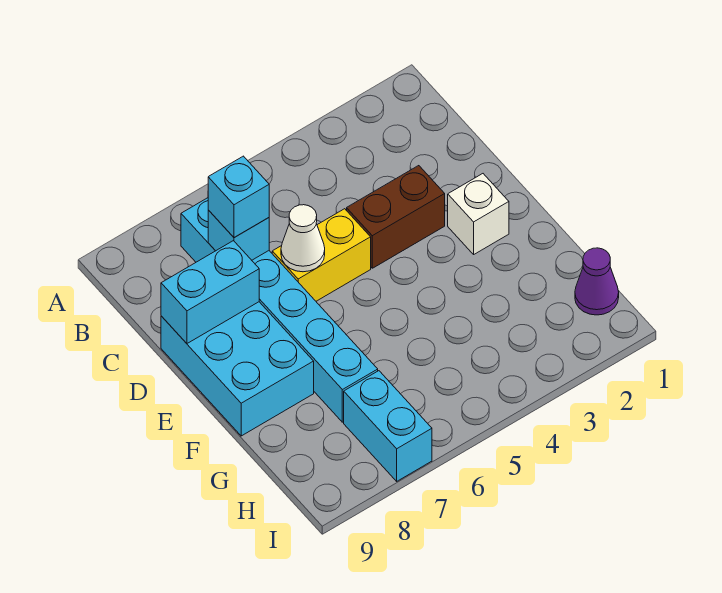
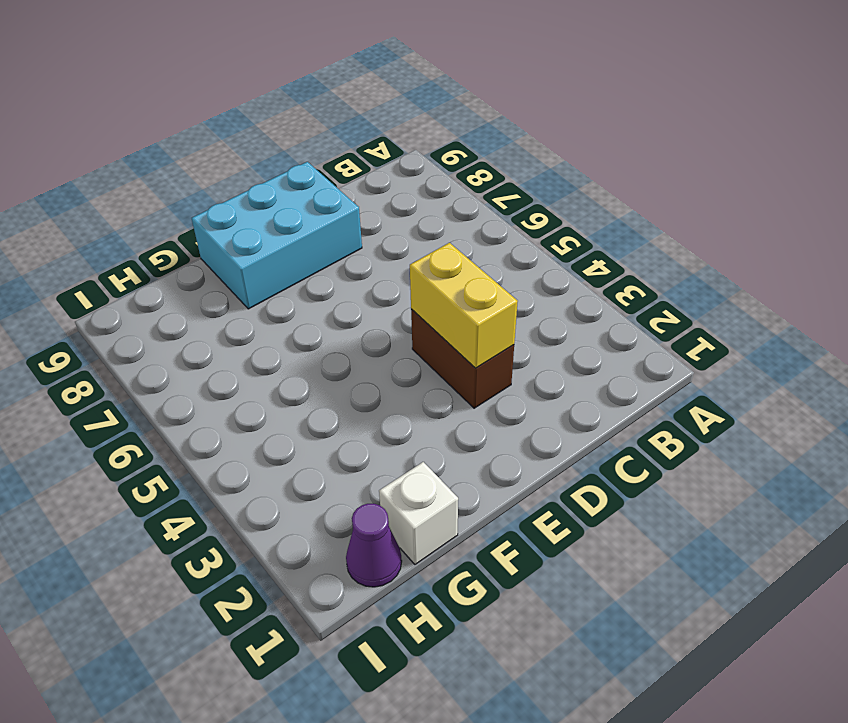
yellow brick D3:D4 level 2 -> yellow brick D5:D6 level 1
white brick G1 level 1 -> white brick E2 level 1
none -> cyan brick B7:G7 level 1
none -> cyan brick H7:I7 level 1

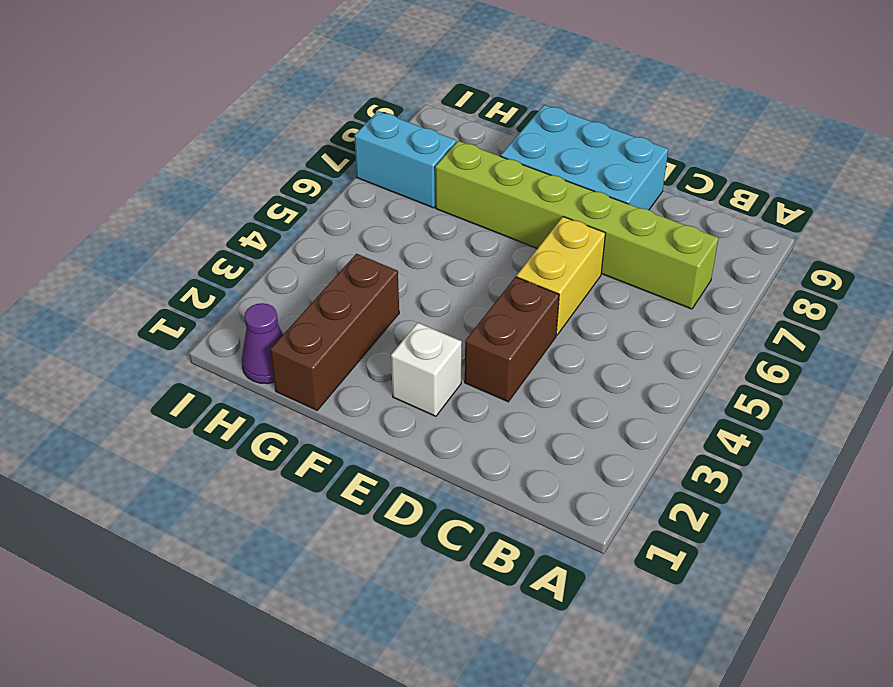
lime brick B7:G7 level 1 -> cyan brick B7:G7 level 1
brown brick G1:G3 level 1 -> none
none -> cyan brick C7 level 2
none -> white cone D6 level 2

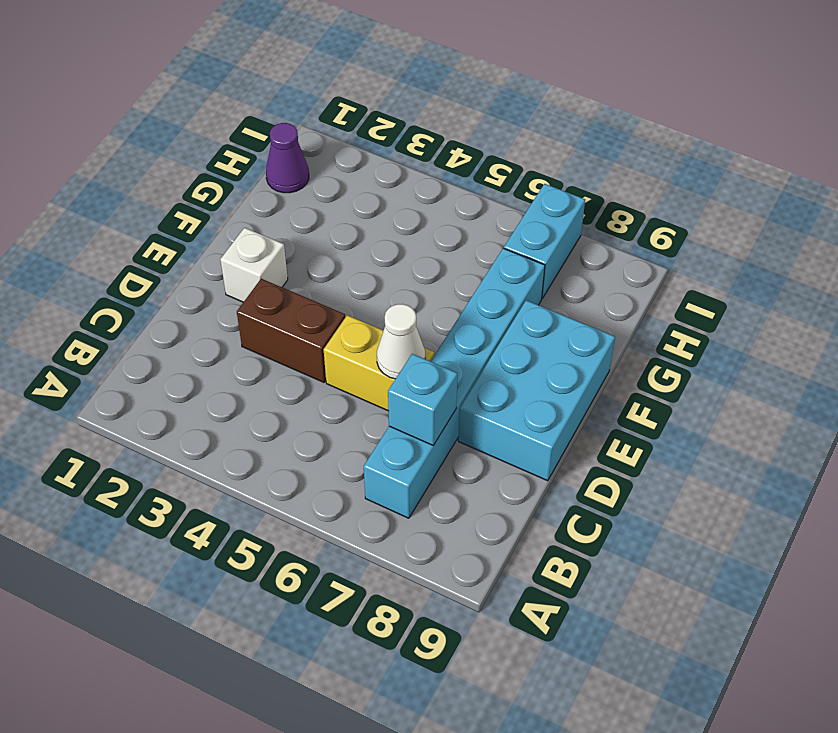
none -> cyan brick D8:D9 level 2
none -> cyan brick C7 level 3

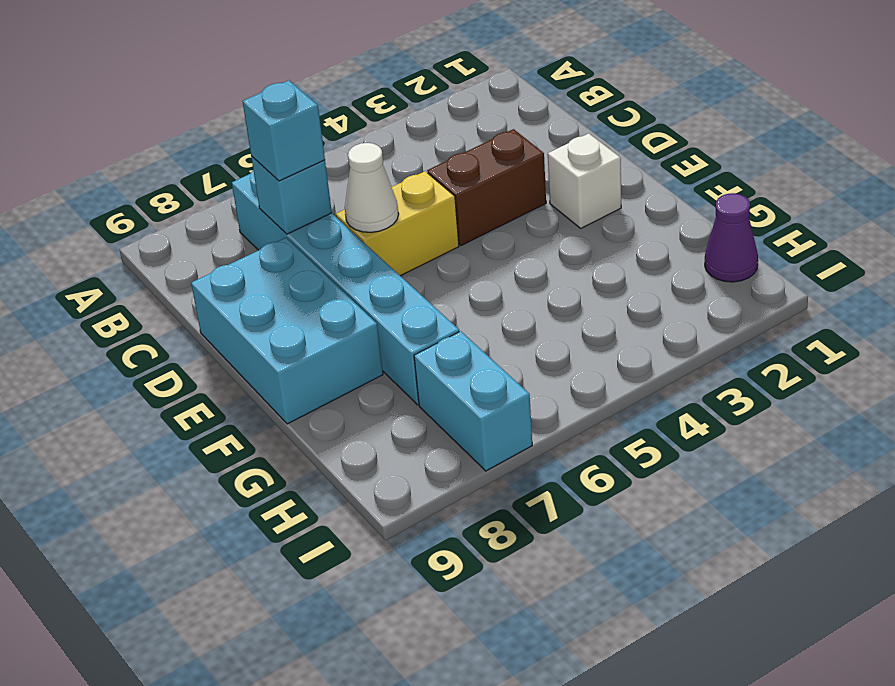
none -> cyan brick D8:D9 level 2

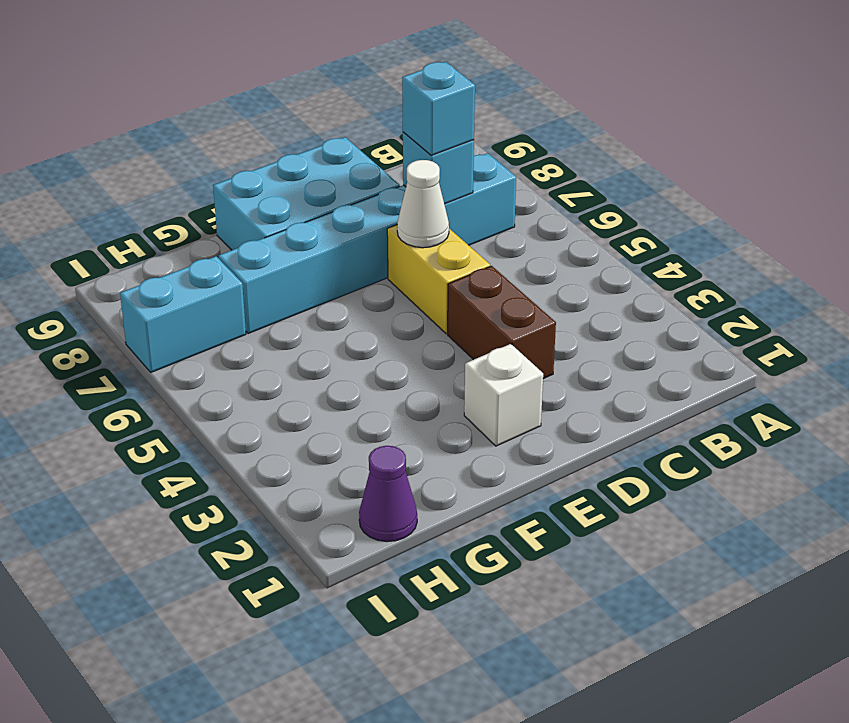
none -> cyan brick D8:D9 level 2

